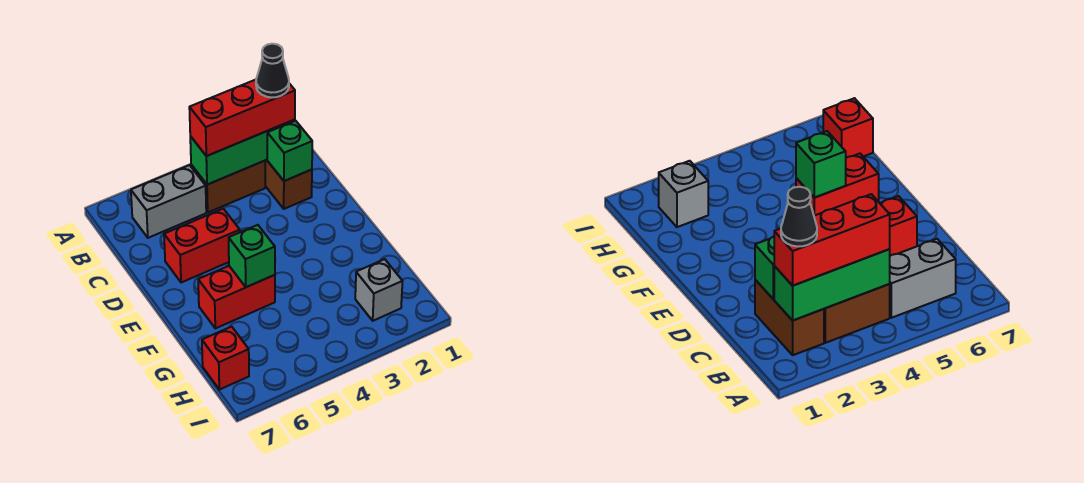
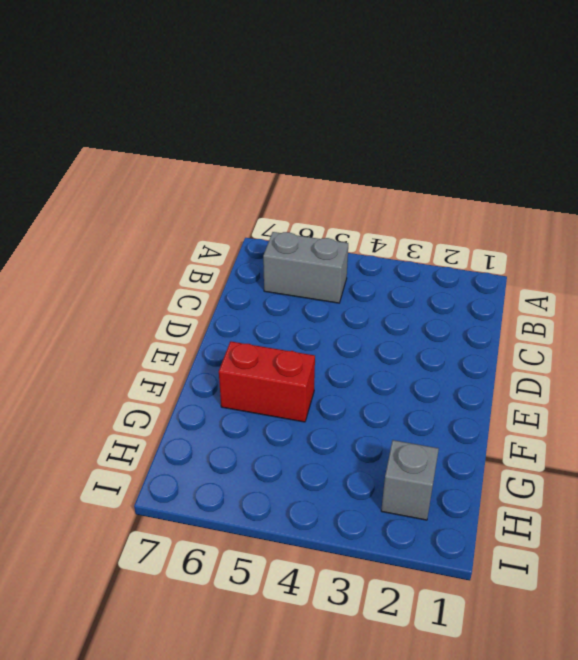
none -> brown brick B2:C2 level 1
none -> brown brick B3:B4 level 1
none -> red brick D5:D6 level 1

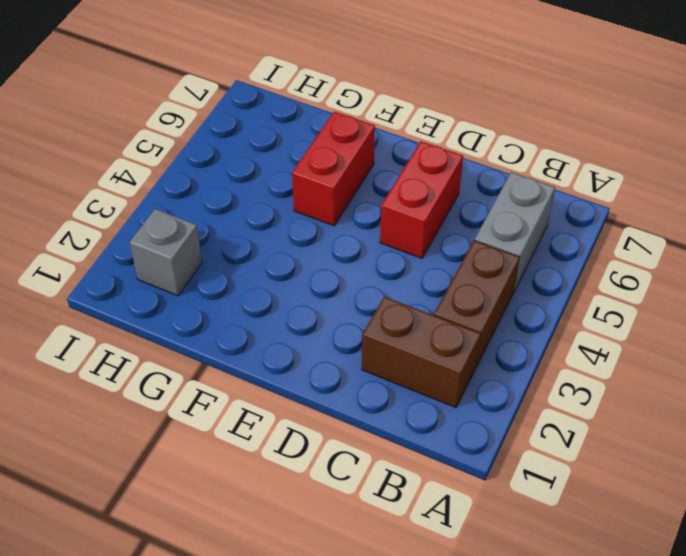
none -> red brick H7 level 1
none -> green brick B2:B4 level 2
none -> green brick C2 level 2

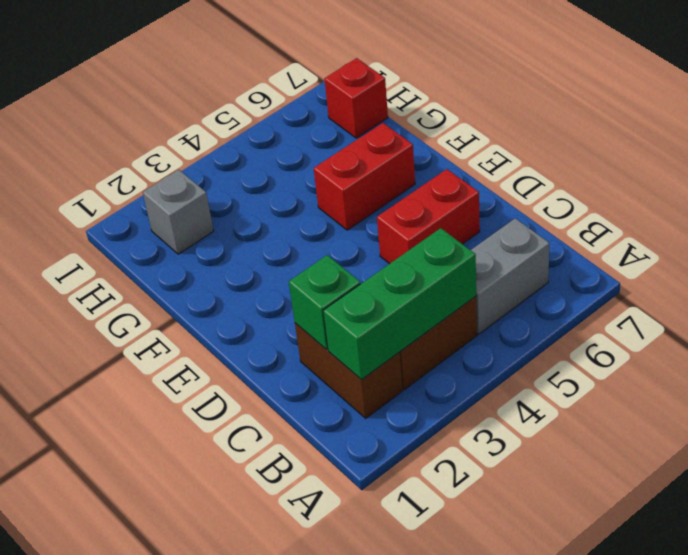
none -> green brick F5 level 2
none -> red brick B2:B4 level 3
none -> black cone B2 level 4

